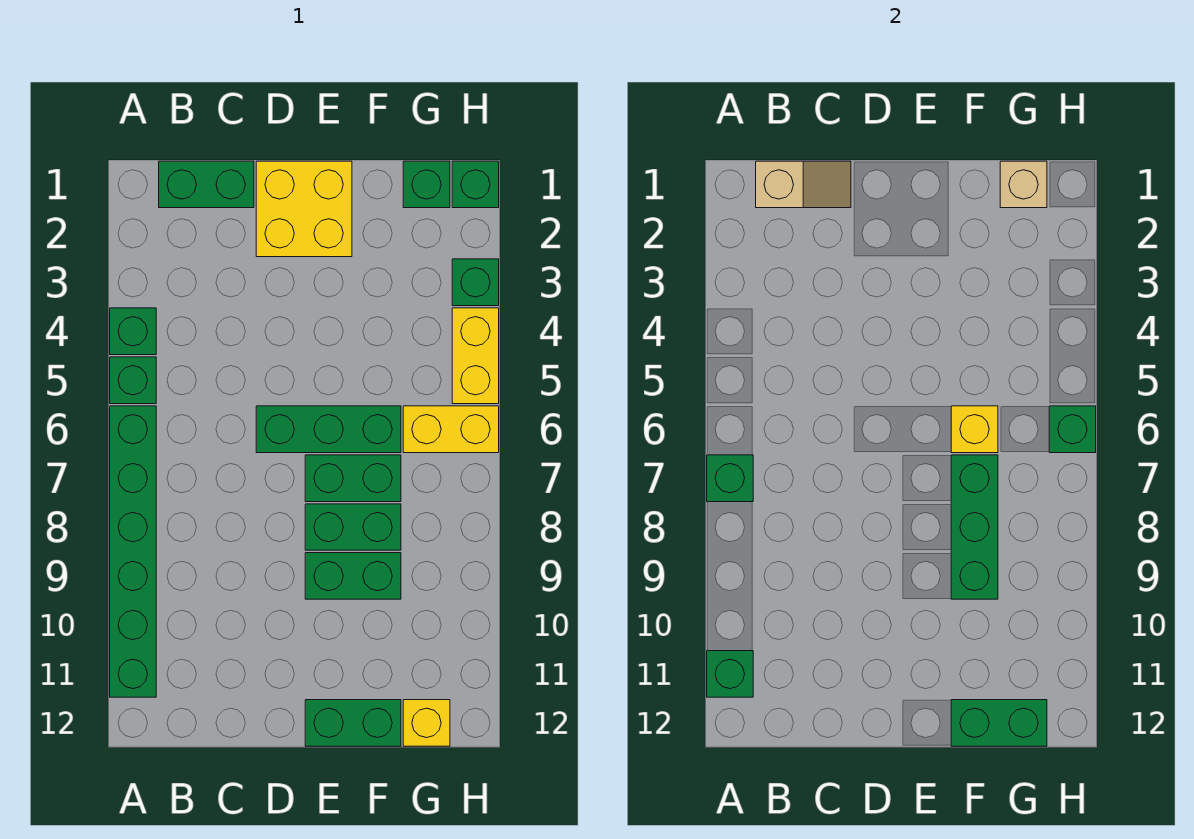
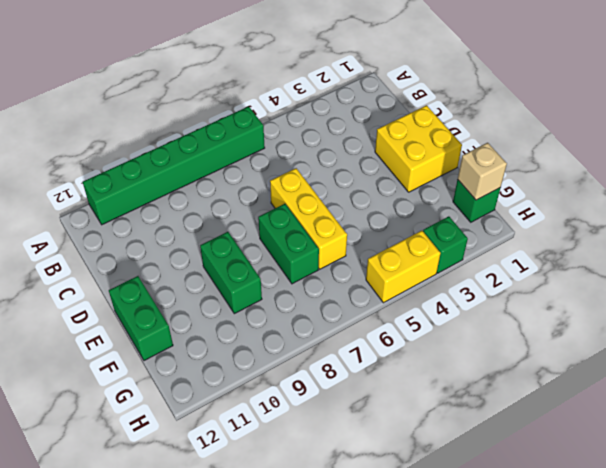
yellow brick D6:F6 level 1 -> green brick D6:F6 level 1
none -> green brick A4 level 1
none -> green brick A5 level 1
none -> green brick B1:C1 level 1

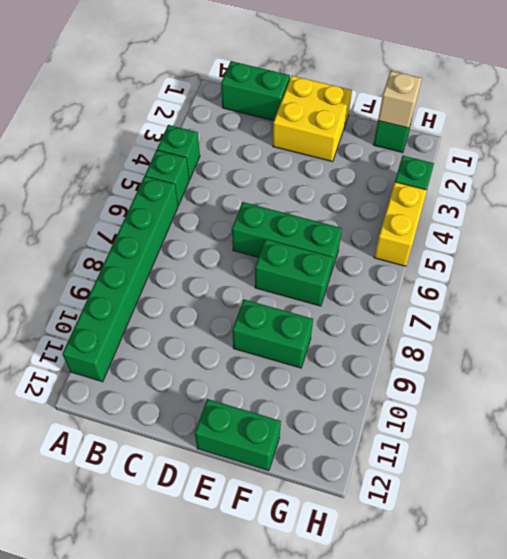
none -> green brick E8:F8 level 1
none -> yellow brick G6:H6 level 1
none -> yellow brick G12 level 1

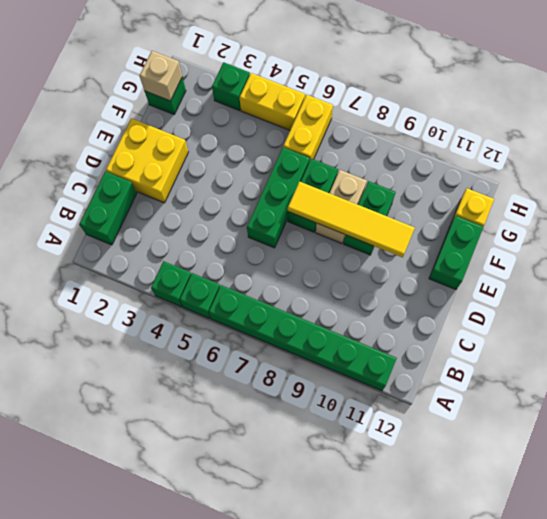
yellow tile E7:E10 level 2 -> none
tan brick E8:F8 level 1 -> green brick E8:F8 level 1
none -> green brick H1 level 1
none -> green brick A7 level 2
none -> green brick A11 level 2

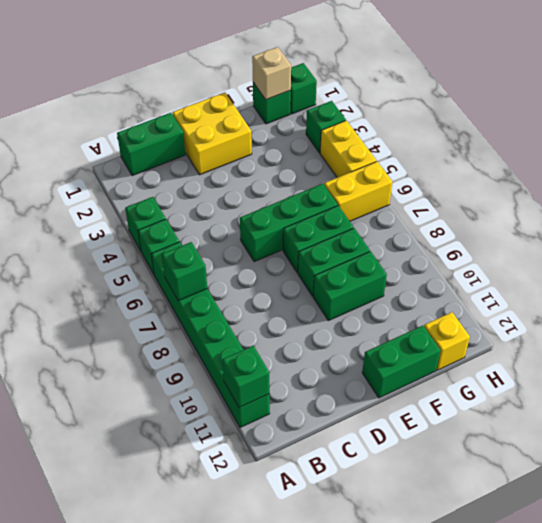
none -> tan slope B1:C1 level 2 top B
none -> yellow brick F6 level 2
none -> green brick F7:F9 level 2

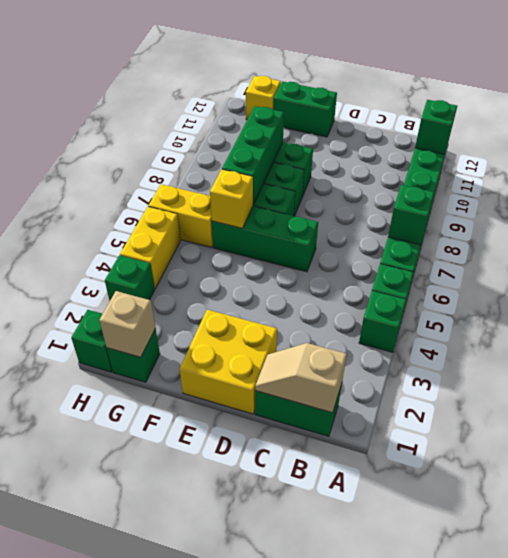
none -> green brick F12:G12 level 2
none -> green brick H6 level 2

